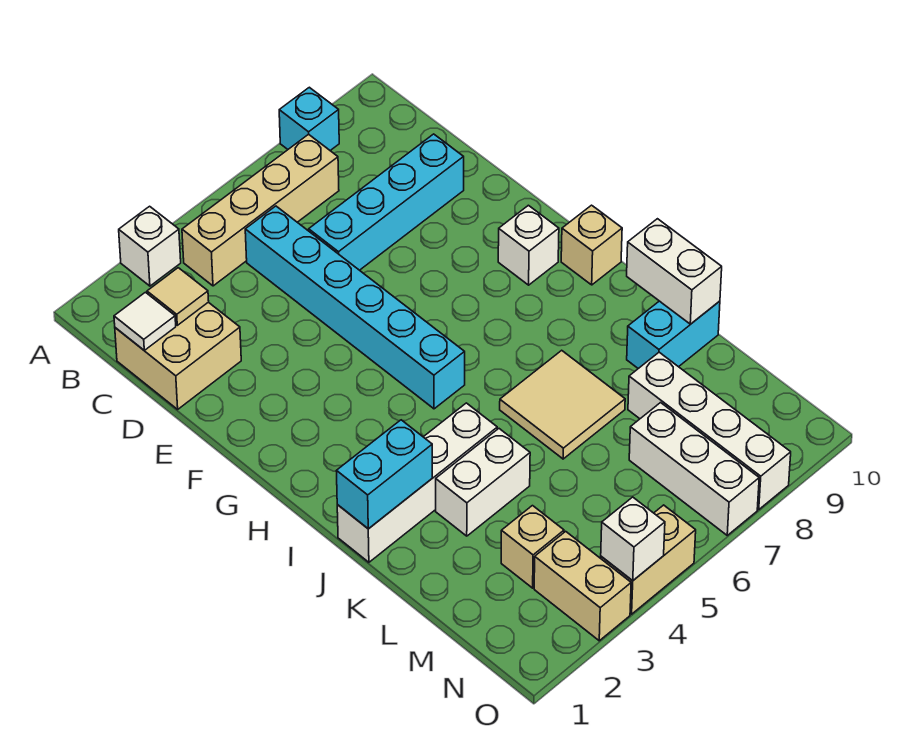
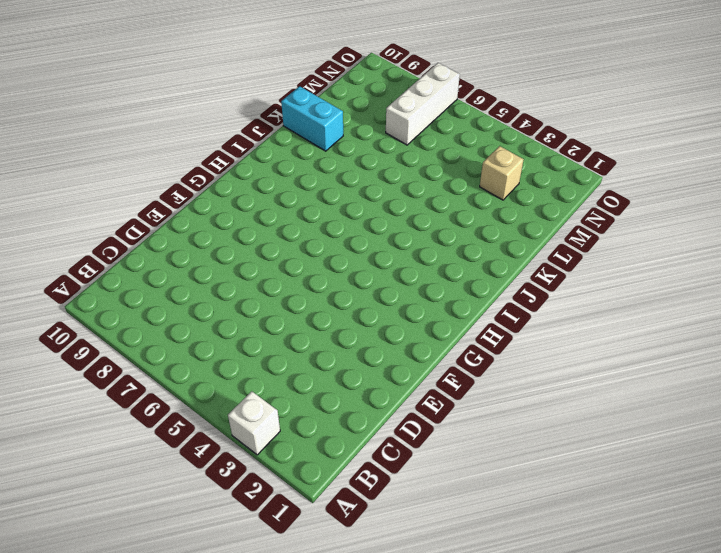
none -> cyan brick A8 level 1
none -> tan brick B4:B7 level 1
none -> tan brick C1:D2 level 1

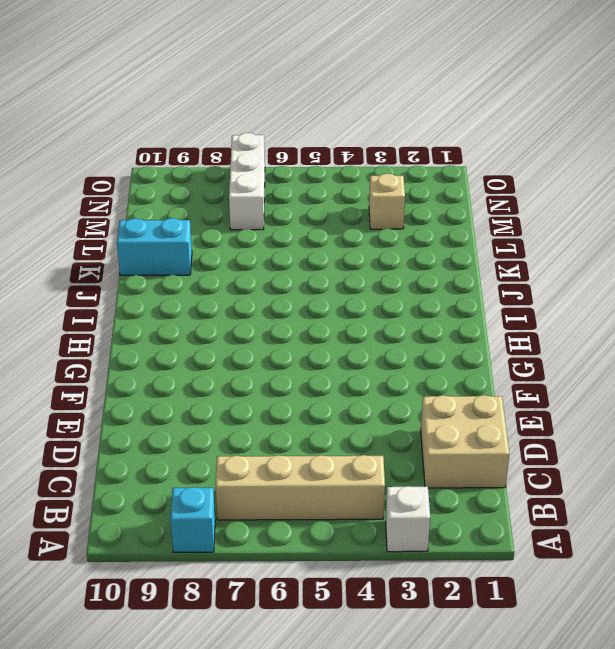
none -> cyan brick C5:H5 level 1
none -> cyan brick D6:D9 level 1
none -> white brick G9 level 1

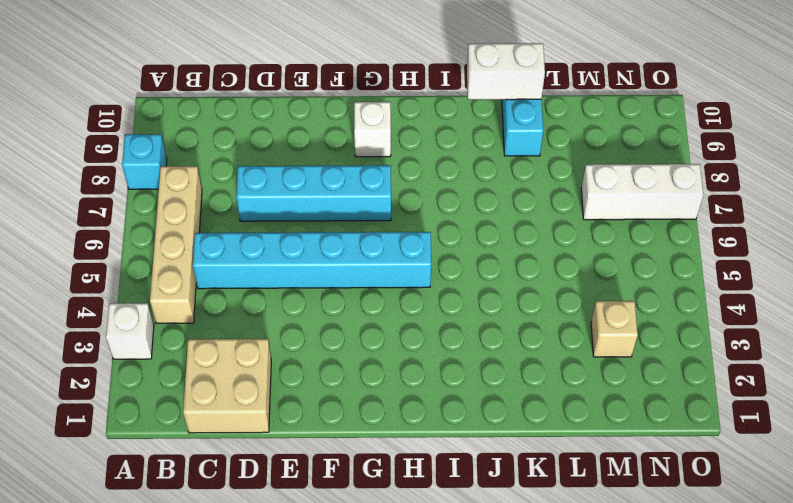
cyan brick D7:G7 level 1 -> cyan brick D6:D9 level 1
none -> tan brick H10 level 1
none -> white brick J1:J4 level 1
none -> tan tile J6:K7 level 1

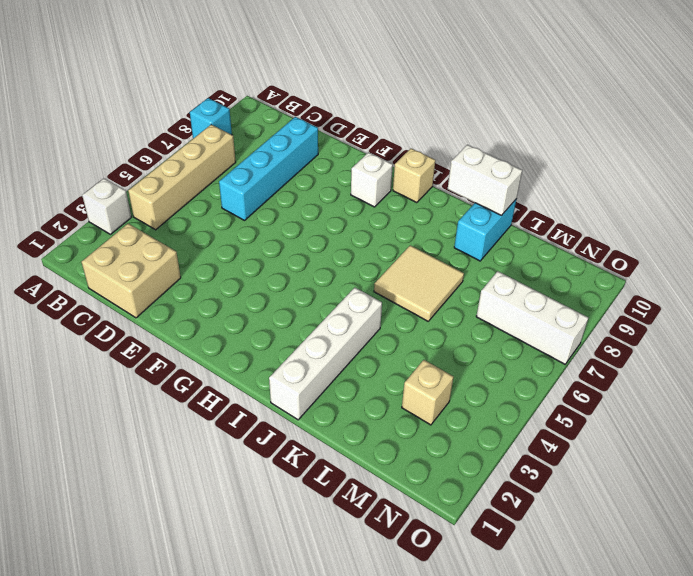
none -> cyan brick C5:H5 level 1
none -> white brick K3:K4 level 1
none -> white brick L8:O8 level 1

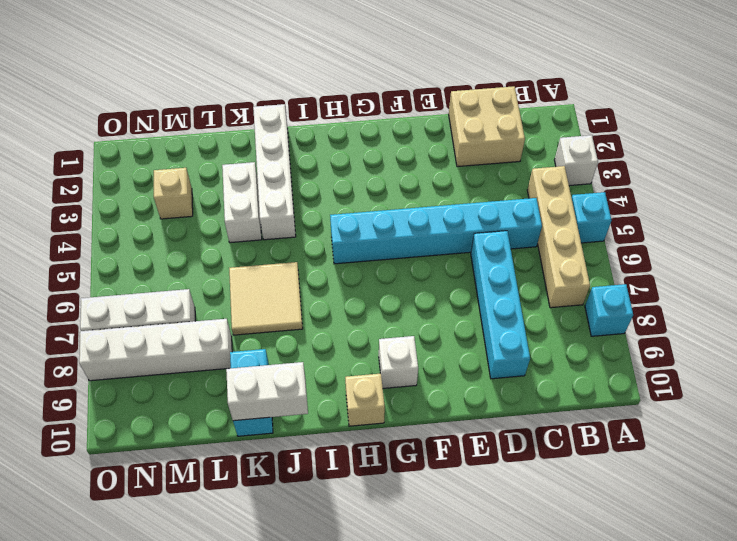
cyan brick A5 level 1 -> none
none -> tan brick N3:O3 level 1
none -> tan brick O4:O5 level 1
none -> white tile C1 level 2

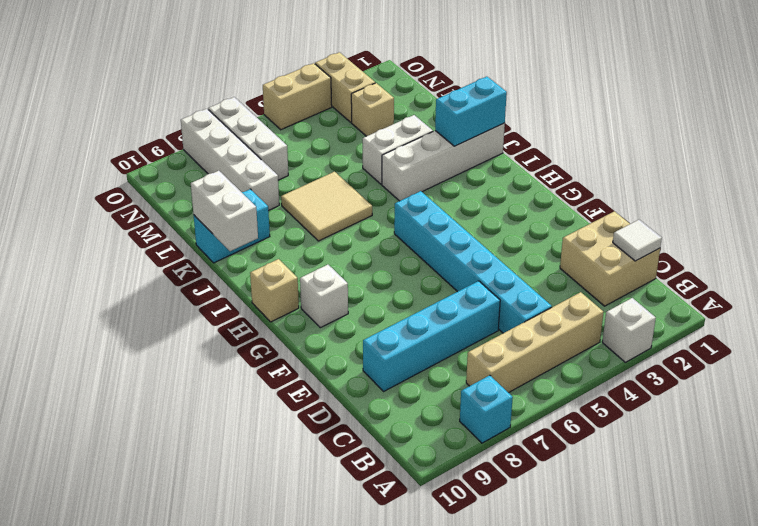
none -> tan tile C2 level 2
none -> white brick O4 level 2

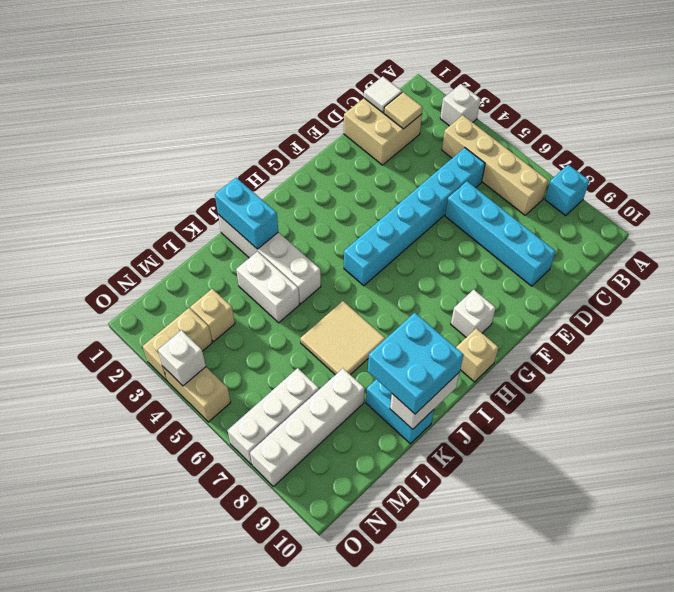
cyan brick J9:K10 level 3 -> none

